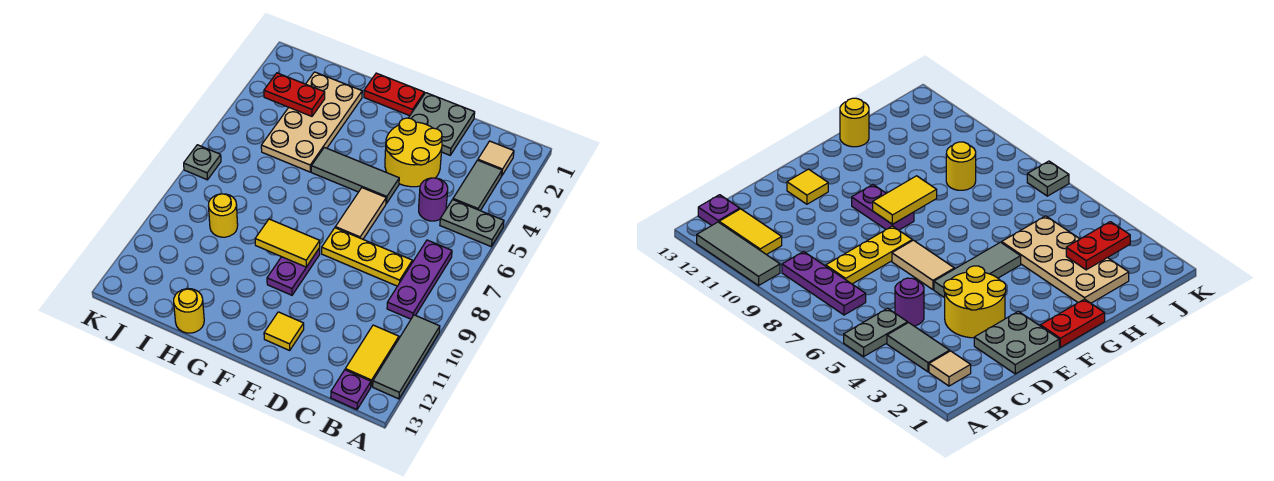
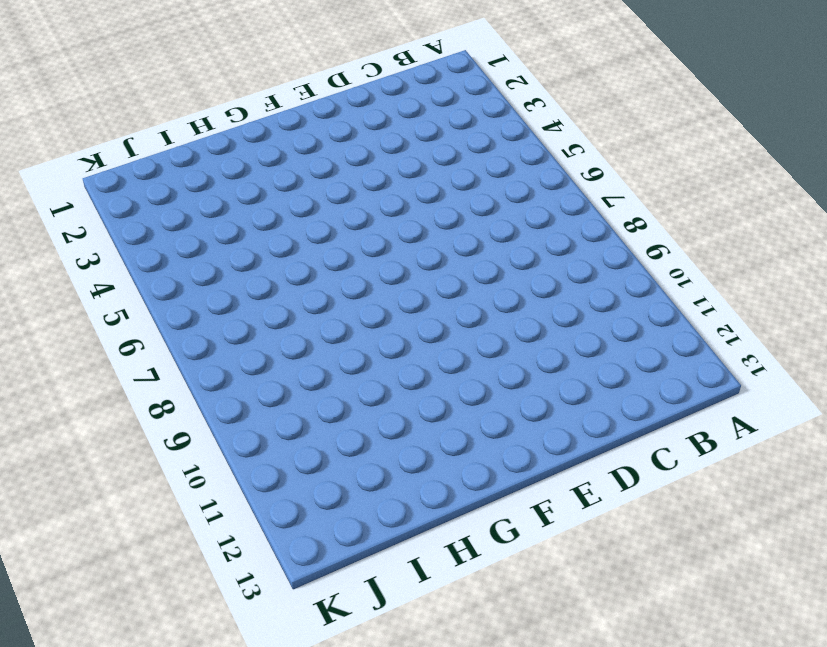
none -> grey plate A5:B5 level 1
none -> grey tile A10:A12 level 1
none -> tan tile B2 level 1

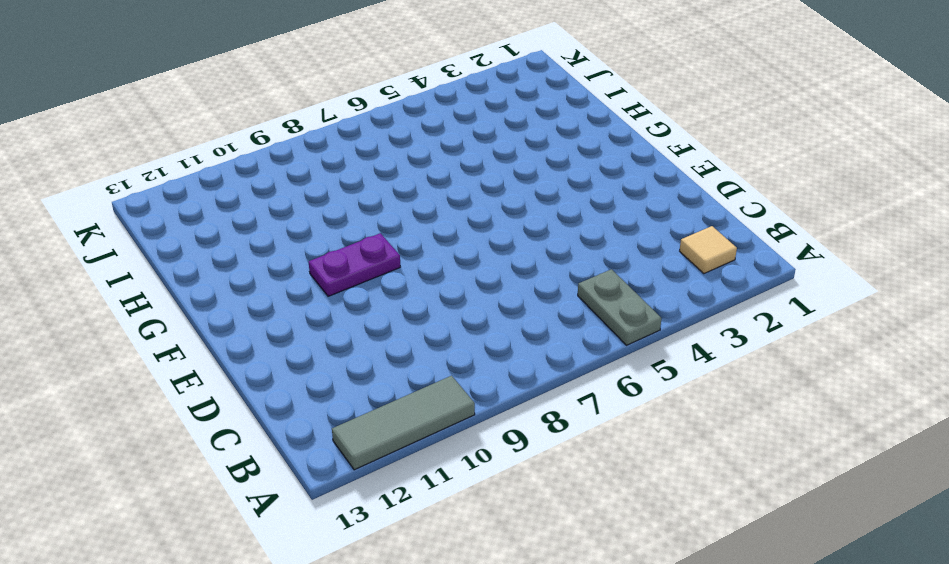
none -> grey tile B3:B4 level 1
none -> purple plate B7:B9 level 1
none -> yellow tile B11:B12 level 1

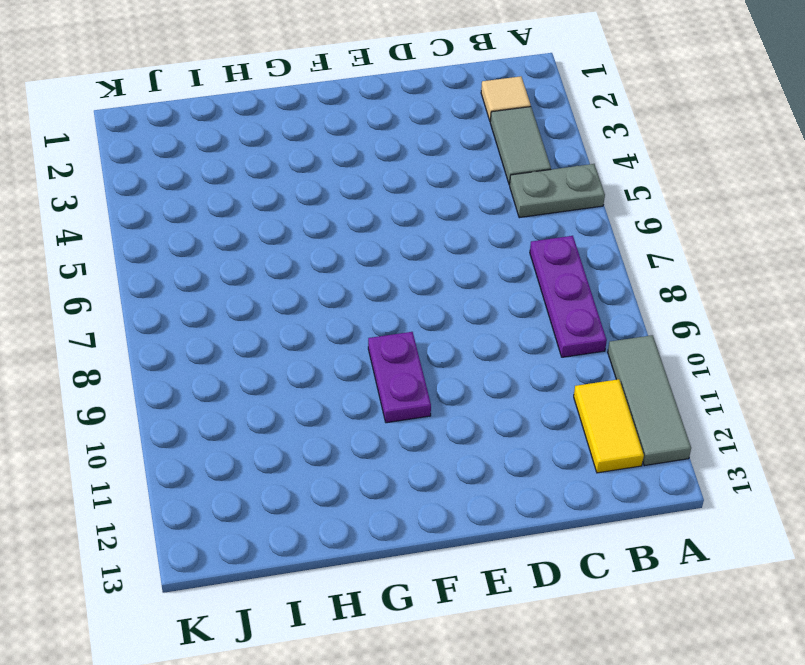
none -> purple plate B13 level 1
none -> purple round brick C5 level 1
none -> yellow plate C8:E8 level 1

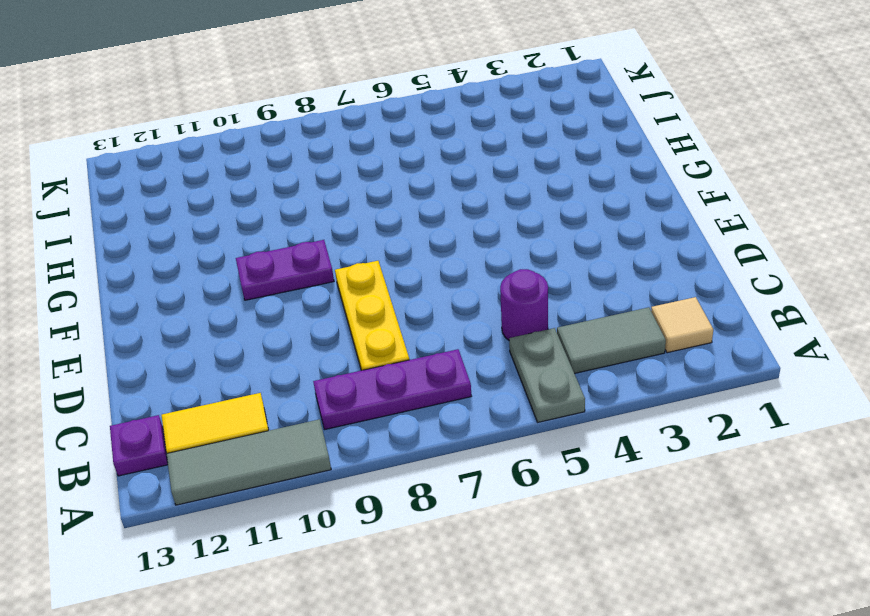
none -> grey plate D1:E2 level 1
none -> yellow round brick D3:E4 level 1
none -> grey tile E5:G5 level 1

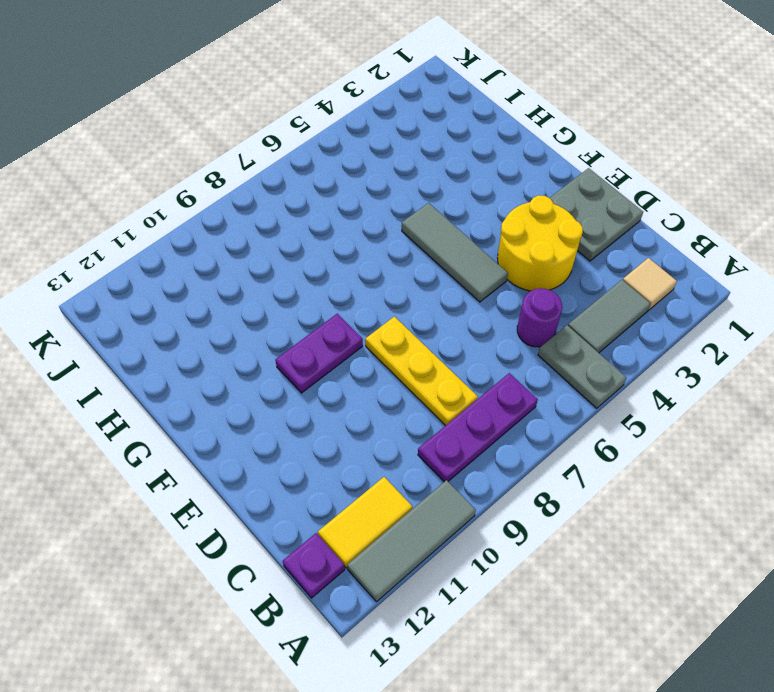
none -> tan tile E6:E7 level 1
none -> yellow tile E12 level 1
none -> red plate F1:G1 level 1

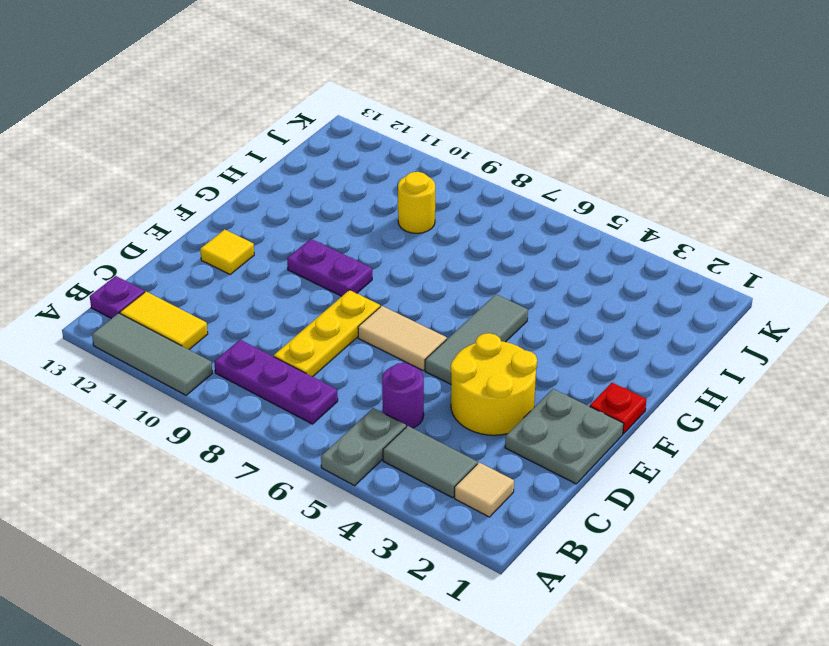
red plate F1 level 1 -> red plate F1:G1 level 1
none -> tan plate H2:I5 level 1
none -> yellow round brick H13 level 1
none -> grey plate K7 level 1

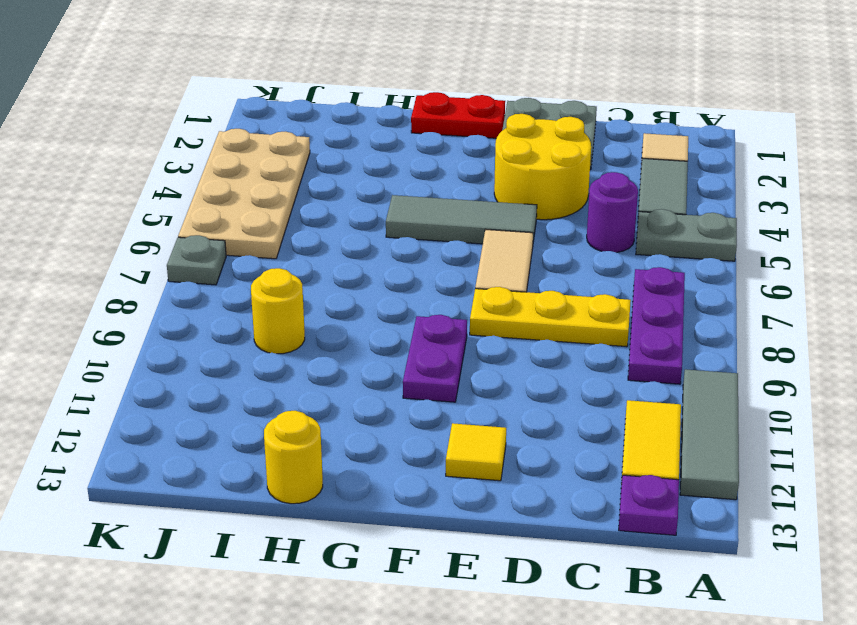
tan plate J3:K6 level 1 -> tan plate H2:I5 level 1
none -> yellow tile F9:G9 level 2
none -> red plate I3:J3 level 2

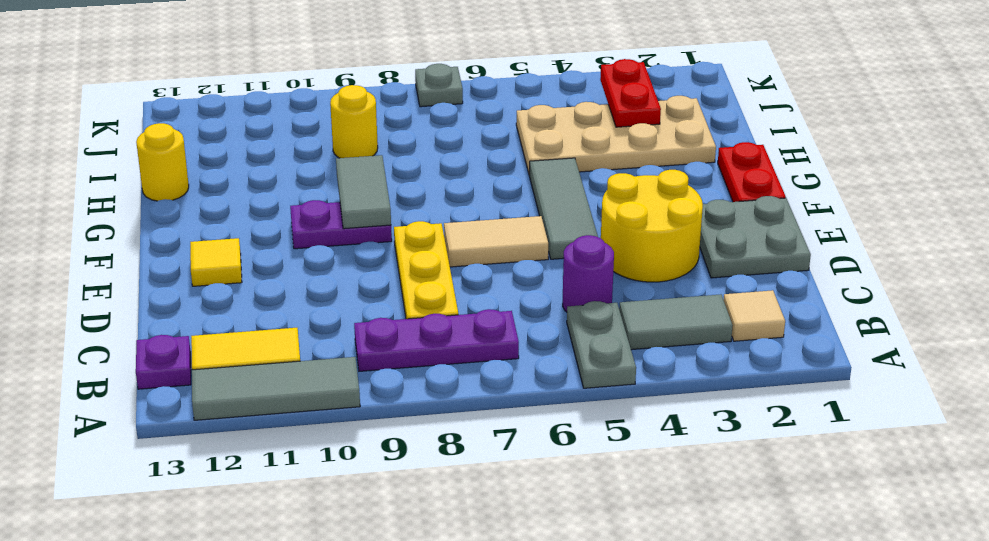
grey tile F9:G9 level 2 -> yellow tile F9:G9 level 2

